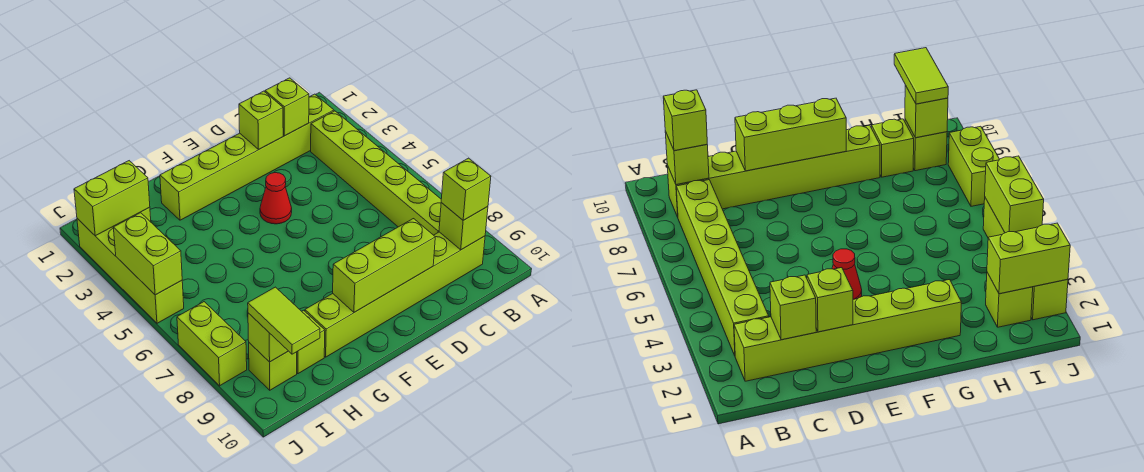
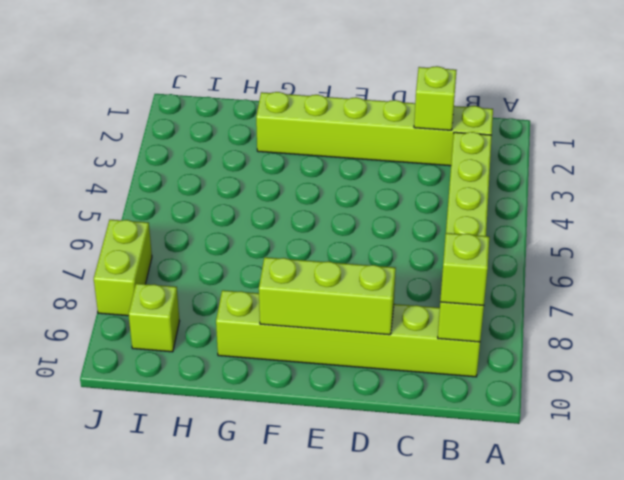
none -> red cone E4 level 1
none -> lime brick H9 level 1
none -> lime brick I2 level 1

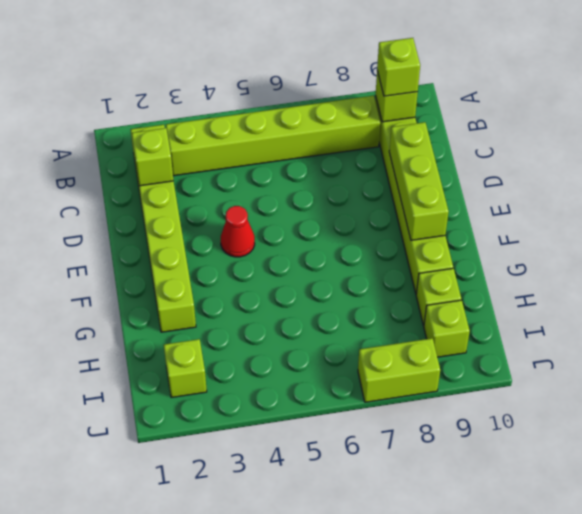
none -> lime brick J2:J5 level 1
none -> lime brick D2 level 2
none -> lime brick I2:J2 level 2

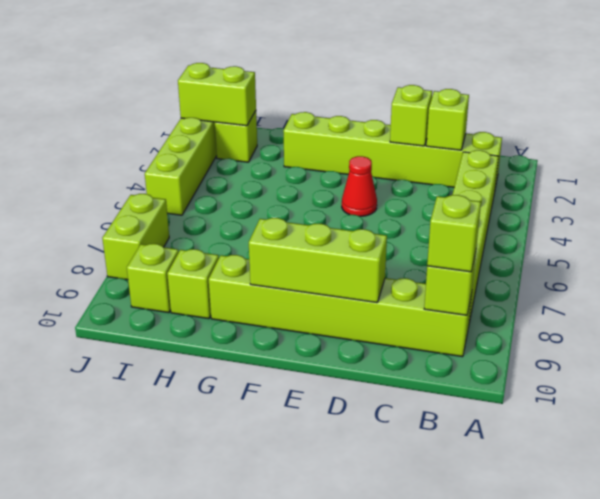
none -> lime brick I9 level 2
none -> lime brick J4:J5 level 2
none -> lime tile I9:I10 level 3

